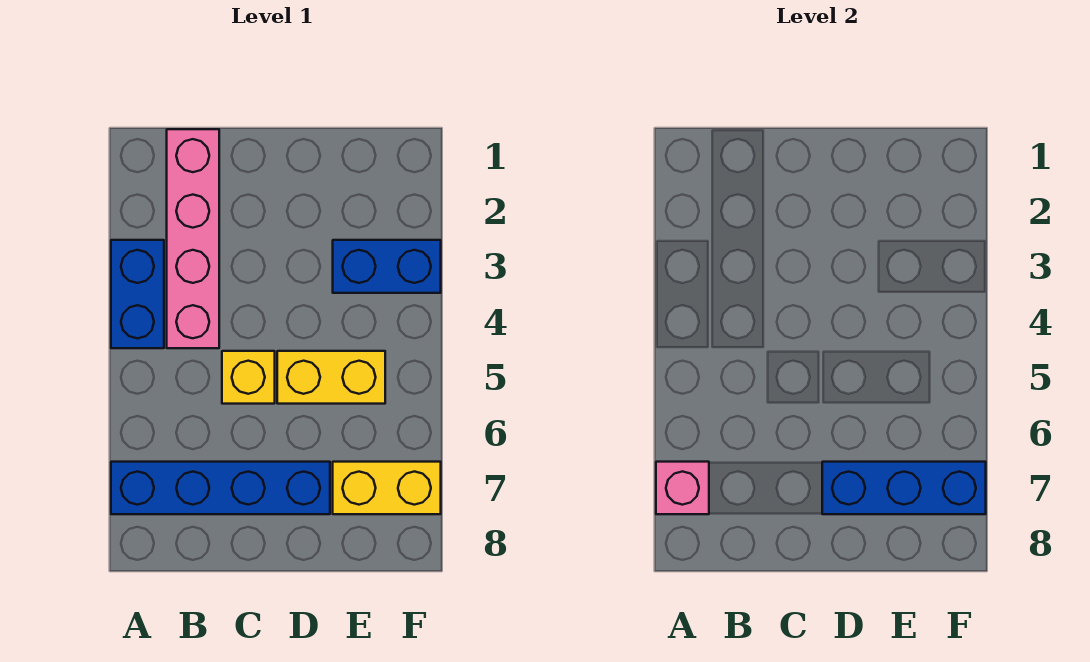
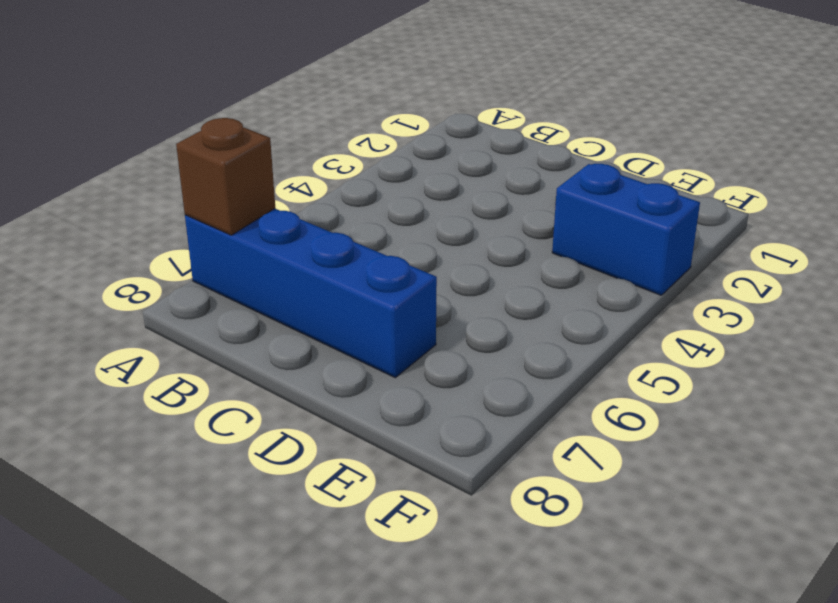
brown brick A7 level 2 -> pink brick A7 level 2
none -> blue brick A3:A4 level 1
none -> pink brick B1:B4 level 1

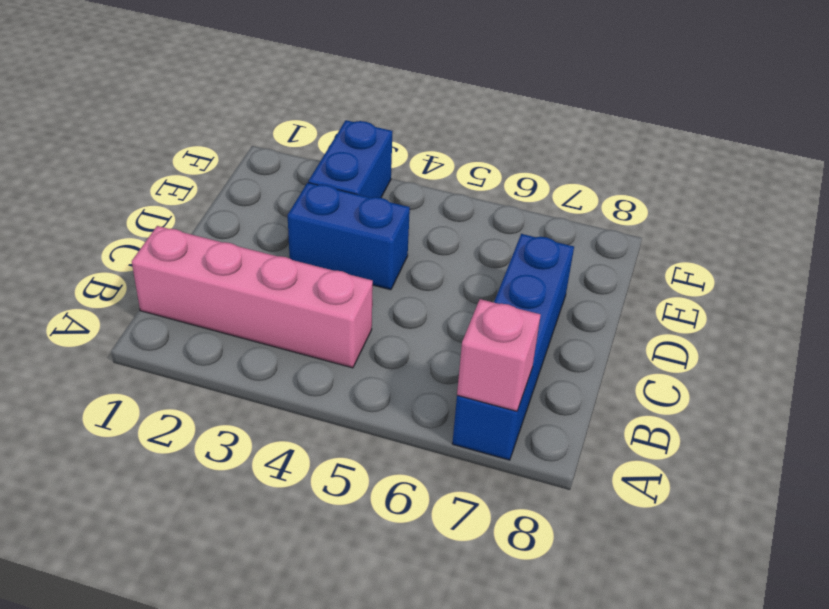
blue brick D3:D4 level 1 -> blue brick A3:A4 level 1
none -> yellow brick C5 level 1
none -> yellow brick D5:E5 level 1

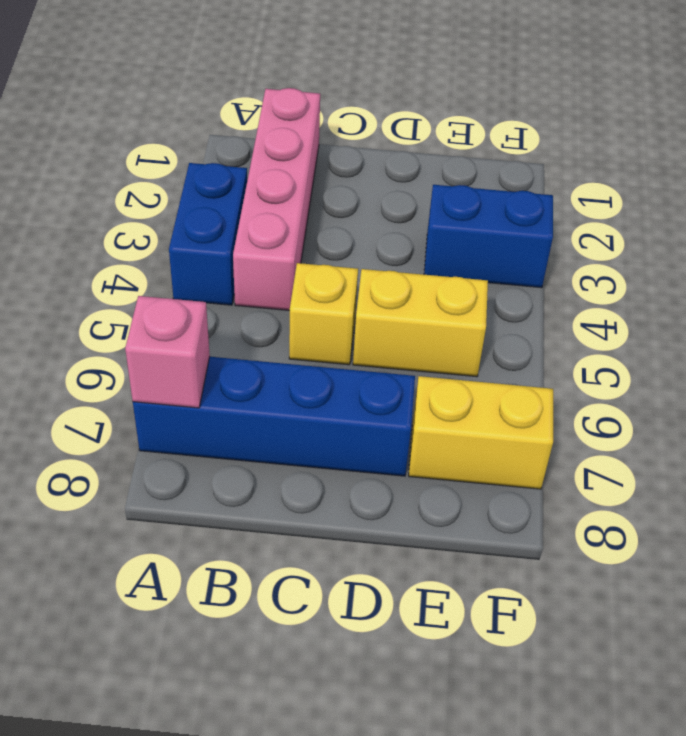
none -> blue brick D7:F7 level 2

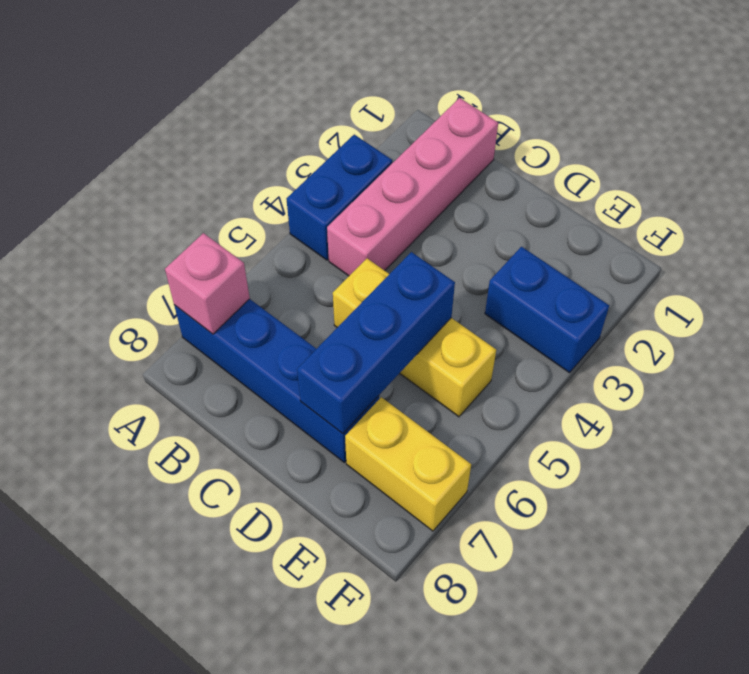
blue brick D5:D7 level 2 -> blue brick D7:F7 level 2

